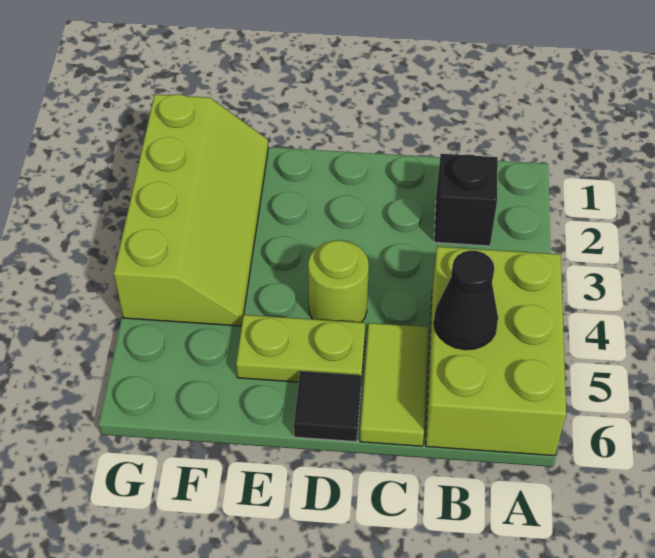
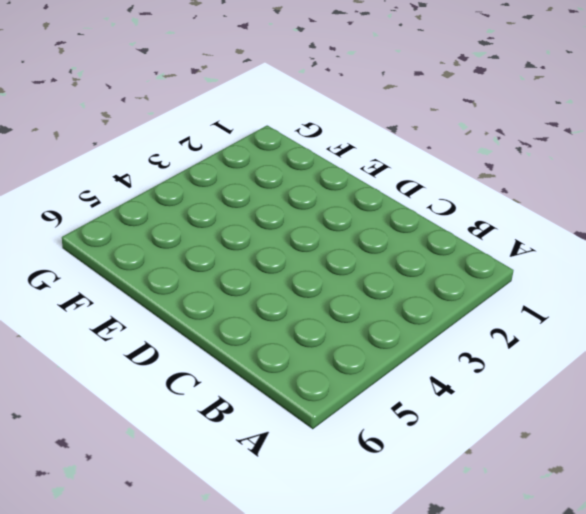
none -> lime brick A4:B6 level 1
none -> black brick B2 level 1

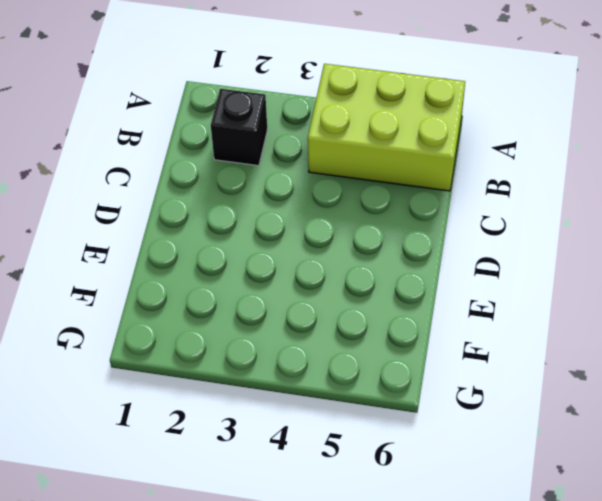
none -> lime tile C5:C6 level 1
none -> lime round brick D4 level 1

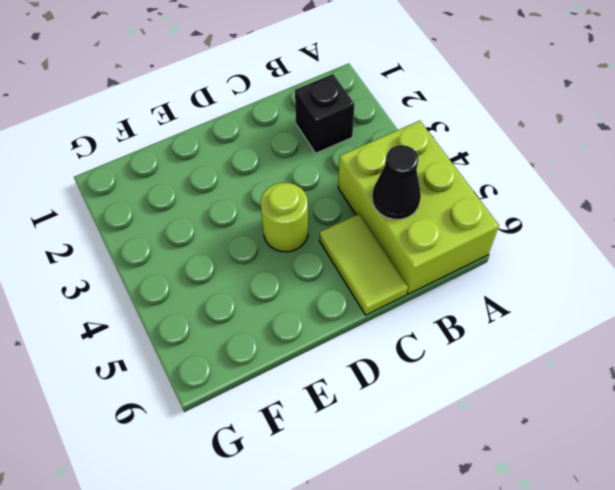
none -> lime plate D5:E5 level 1
none -> black tile D6 level 1

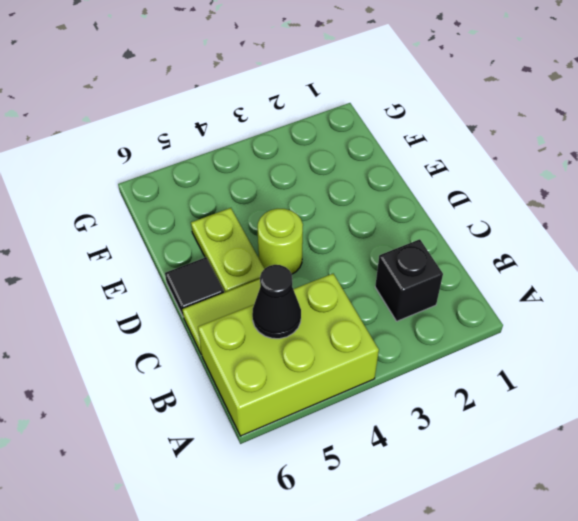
none -> lime slope F1:G4 level 1 top G

